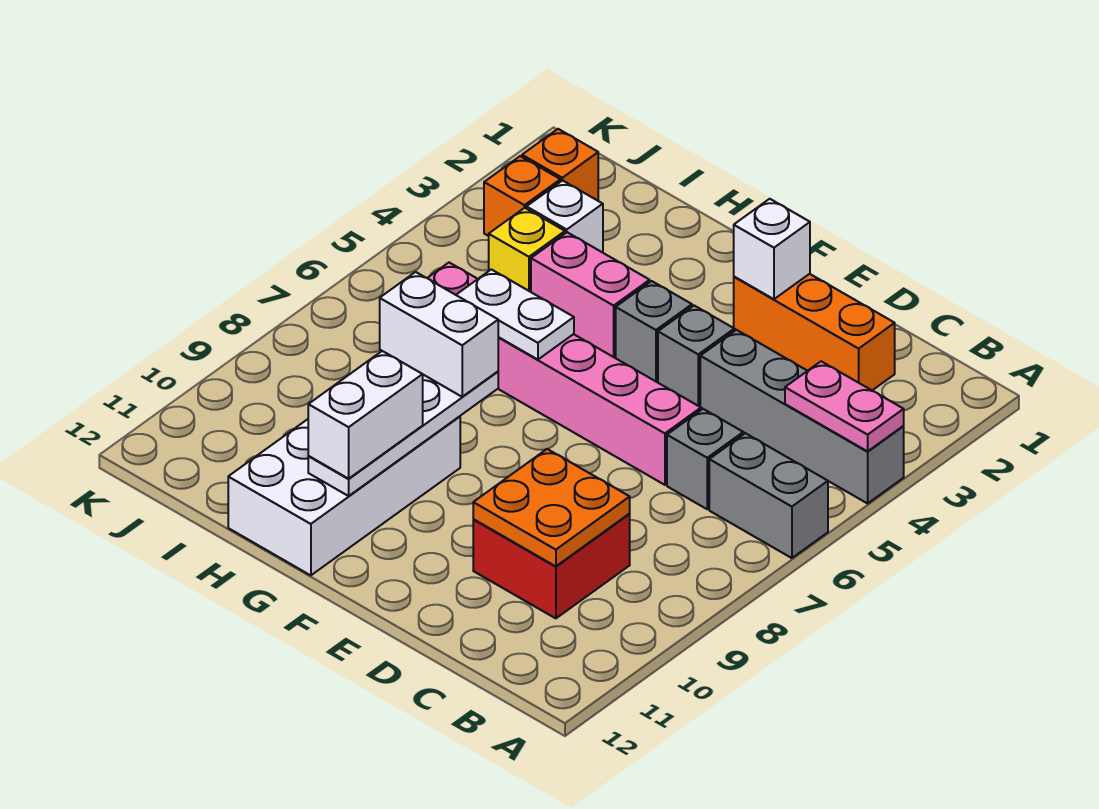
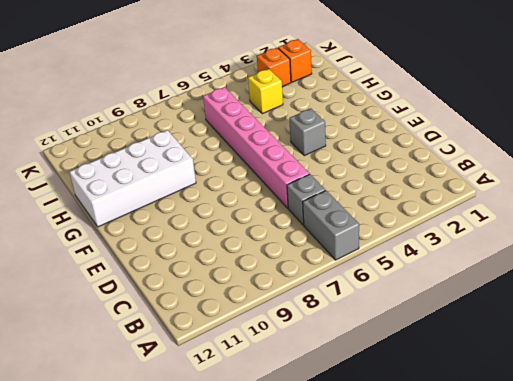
none -> grey brick A4:D4 level 1
none -> orange brick C2:E2 level 1
none -> red brick C9:D10 level 1

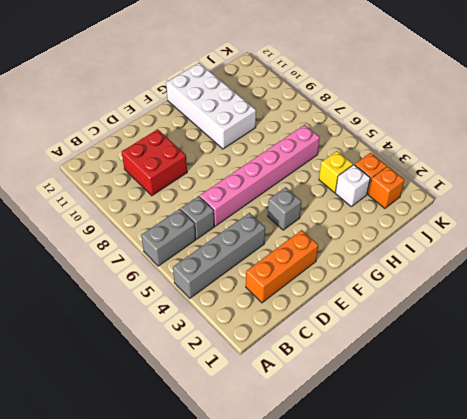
none -> grey brick E4 level 1
none -> pink brick G4:H4 level 1
none -> pink plate A4:B4 level 2

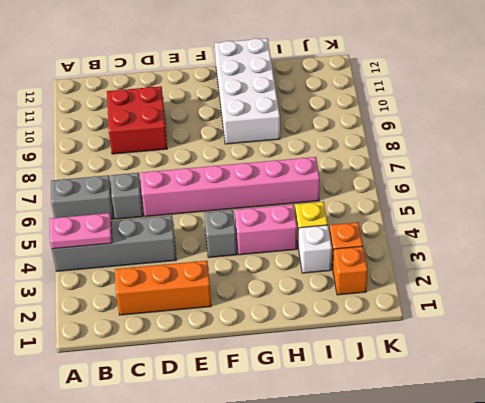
none -> grey brick E4 level 1
none -> orange plate C9:D10 level 2
none -> white brick E2 level 2

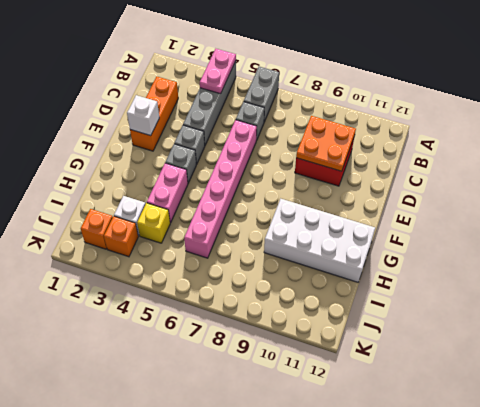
none -> white plate G6:H6 level 2
none -> white plate G8:G11 level 2
none -> white brick G8:H8 level 3

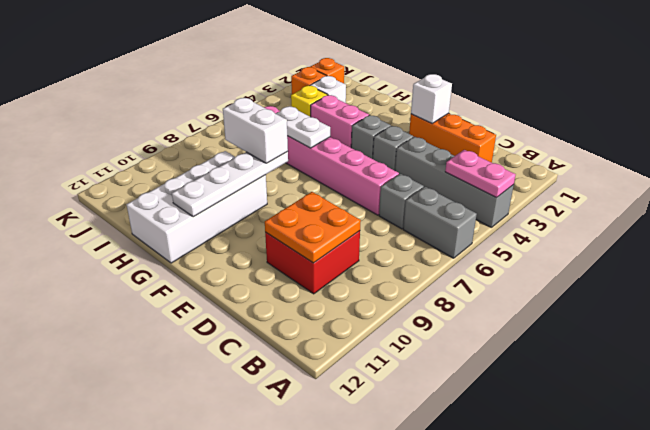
none -> white brick G10:G11 level 3

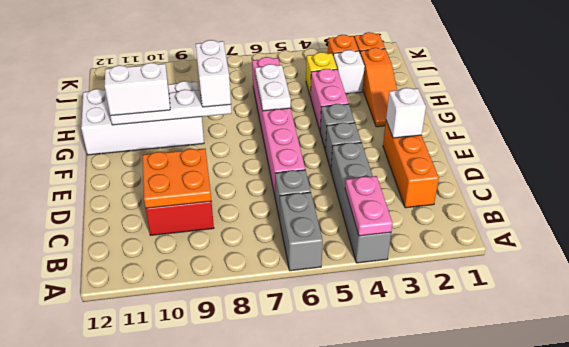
orange slope G2:I2 level 1 top I -> none

